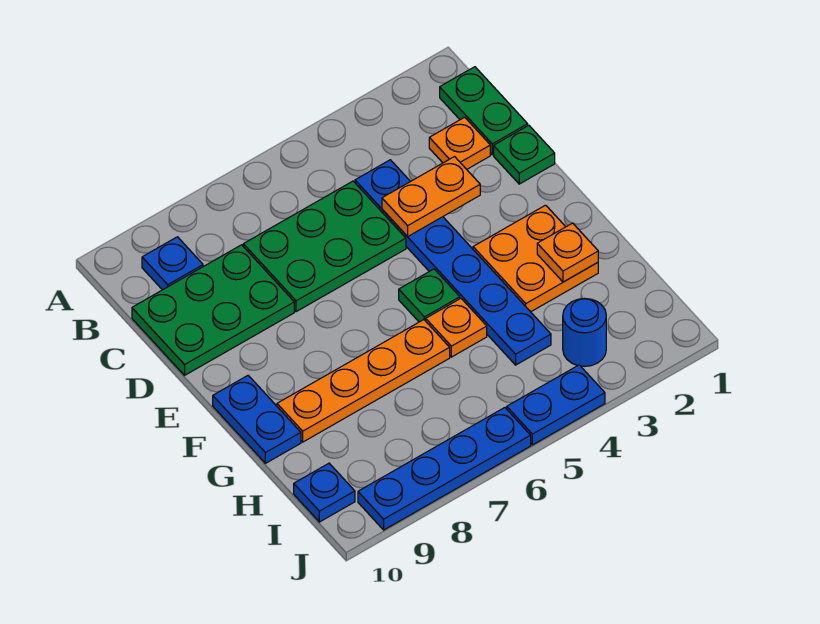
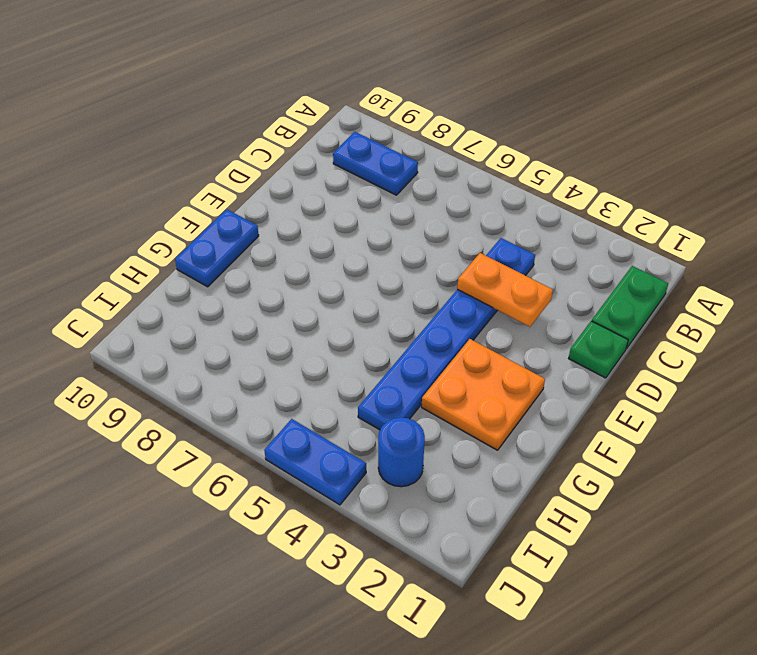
blue plate B8:B9 level 1 -> blue plate B9 level 1
none -> orange plate C2 level 1
none -> green plate C5:D7 level 1
none -> green plate C8:D10 level 1

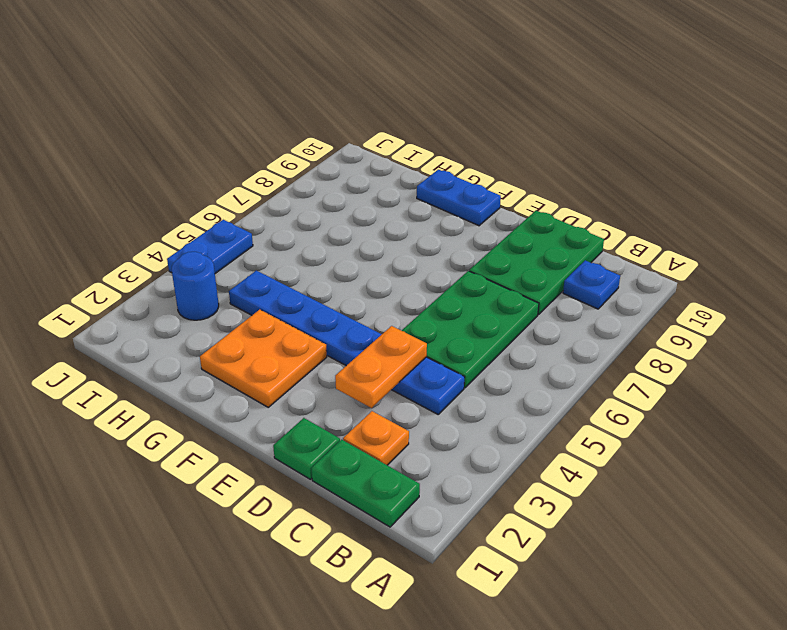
none -> green plate F5 level 1
none -> orange plate G5 level 1
none -> orange plate G6:G9 level 1

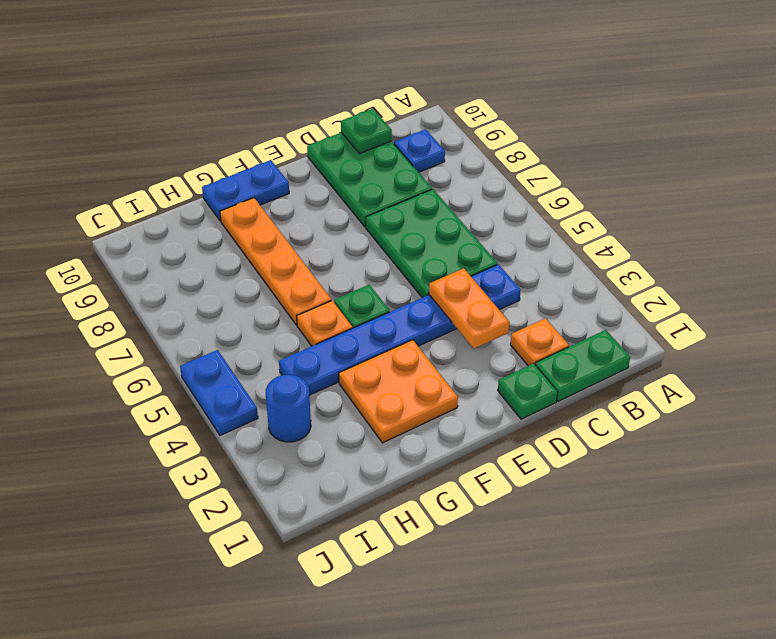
green plate C10 level 2 -> none
none -> blue plate I10 level 1
none -> blue plate J6:J9 level 1
none -> orange plate G2 level 2

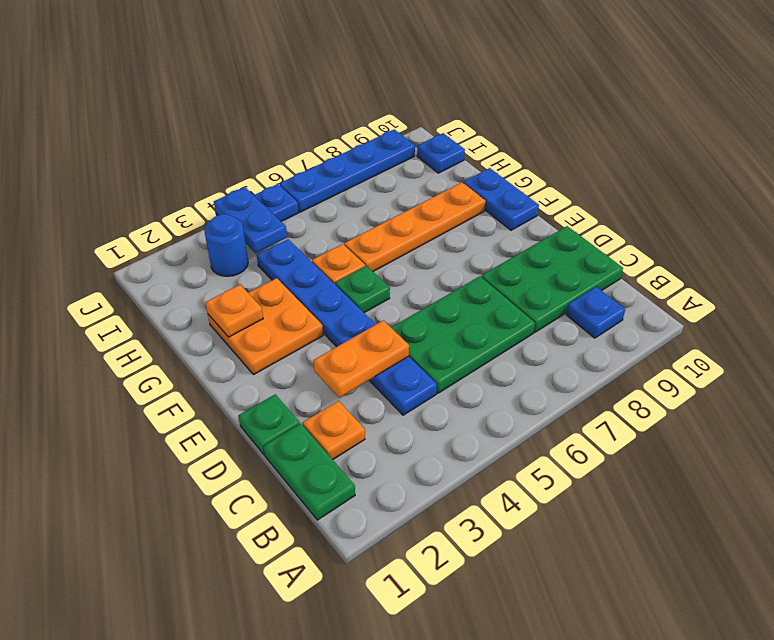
blue plate I4:J4 level 2 -> none

